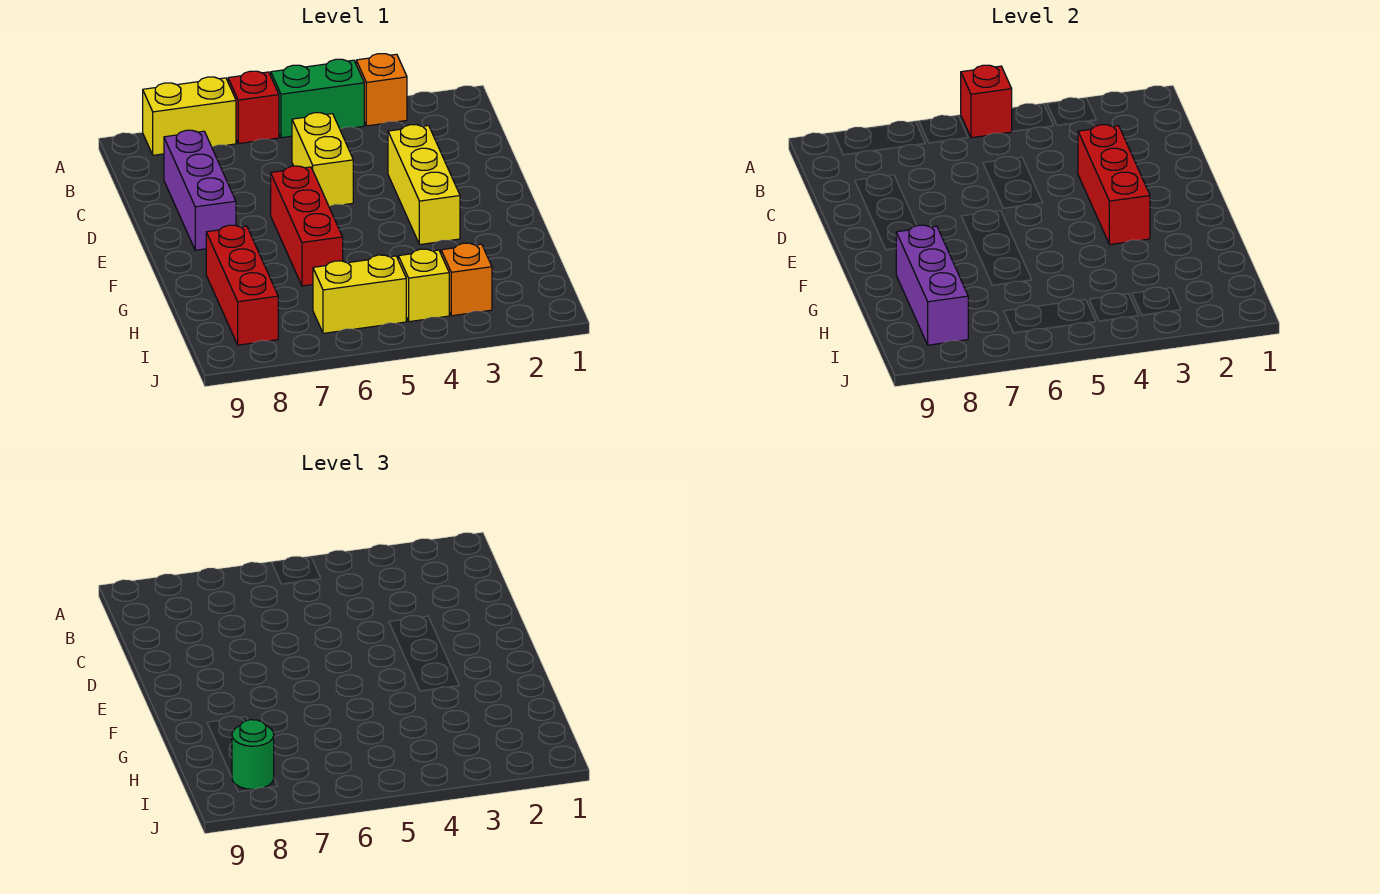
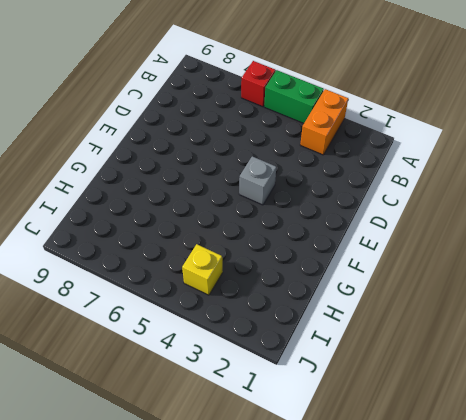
orange brick A3:B3 level 1 -> orange brick A3 level 1
grey brick E4 level 1 -> none
none -> yellow brick A7:A8 level 1
none -> yellow brick C5:D5 level 1
none -> purple brick C8:E8 level 1

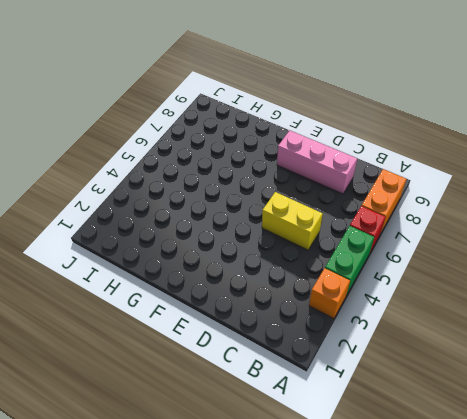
orange brick A7:A8 level 1 -> yellow brick A7:A8 level 1
pink brick C8:E8 level 1 -> purple brick C8:E8 level 1
none -> yellow brick D3:F3 level 1
none -> red brick E6:G6 level 1
none -> red brick G8:I8 level 1

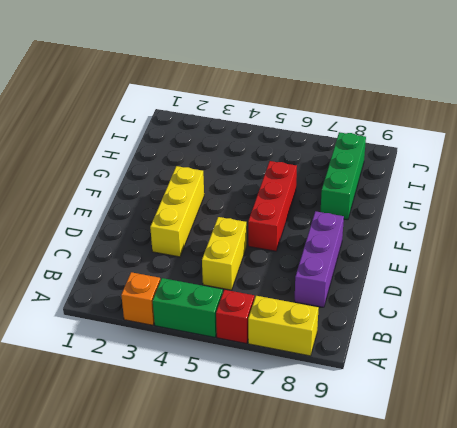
green brick G8:I8 level 1 -> red brick G8:I8 level 1
none -> orange brick I3 level 1
none -> yellow brick I4 level 1
none -> yellow brick I5:I6 level 1

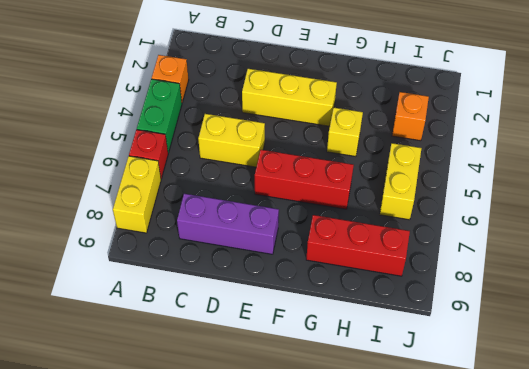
yellow brick G4 level 1 -> yellow brick I4 level 1
none -> red brick A5 level 2
none -> red brick D3:F3 level 2
none -> purple brick G8:I8 level 2

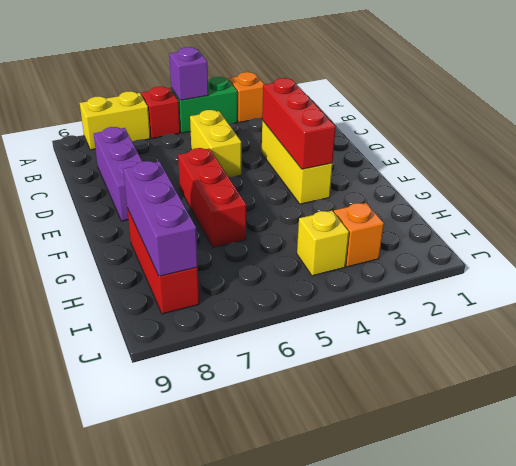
purple brick A5 level 2 -> red brick A5 level 2
none -> yellow brick I5:I6 level 1
none -> green round brick I8 level 3

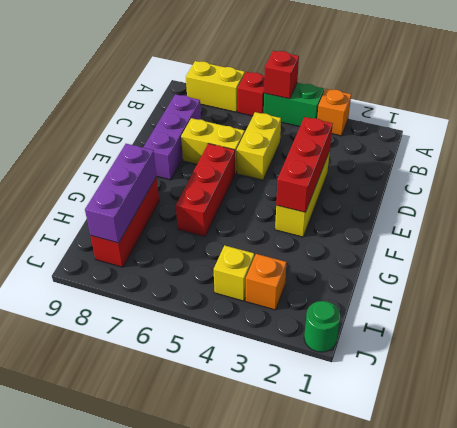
yellow brick D6:D7 level 1 -> yellow brick I5:I6 level 1
green round brick J1 level 1 -> green round brick I8 level 3

